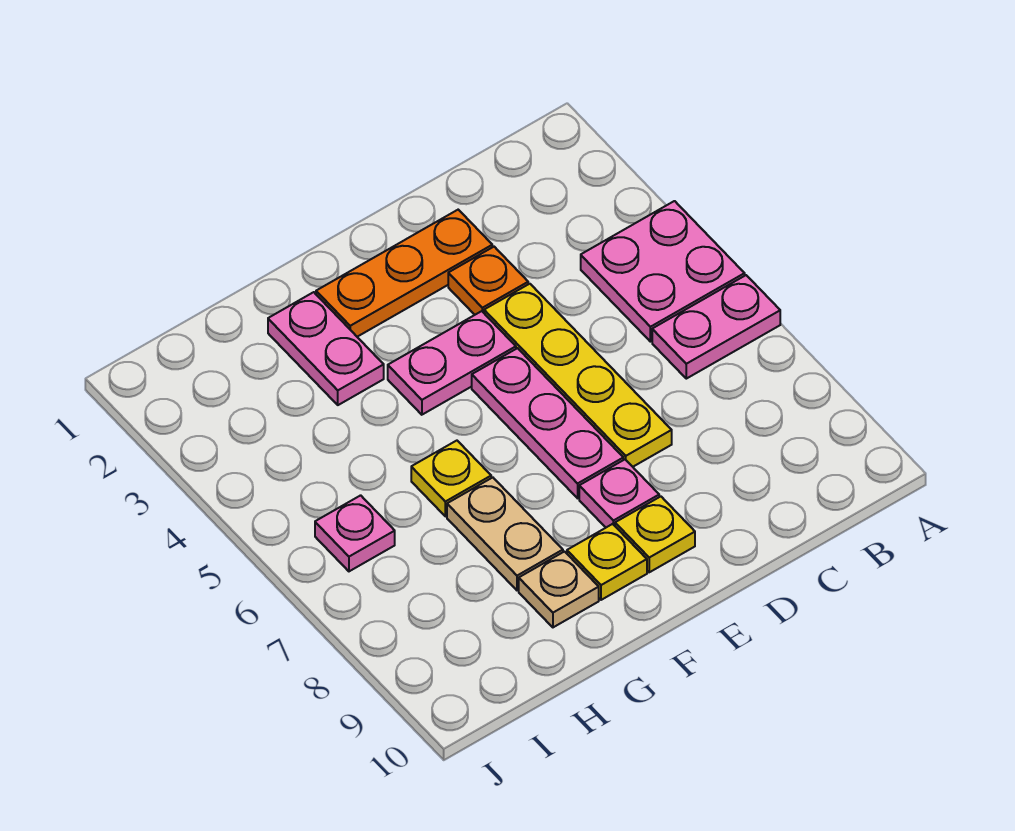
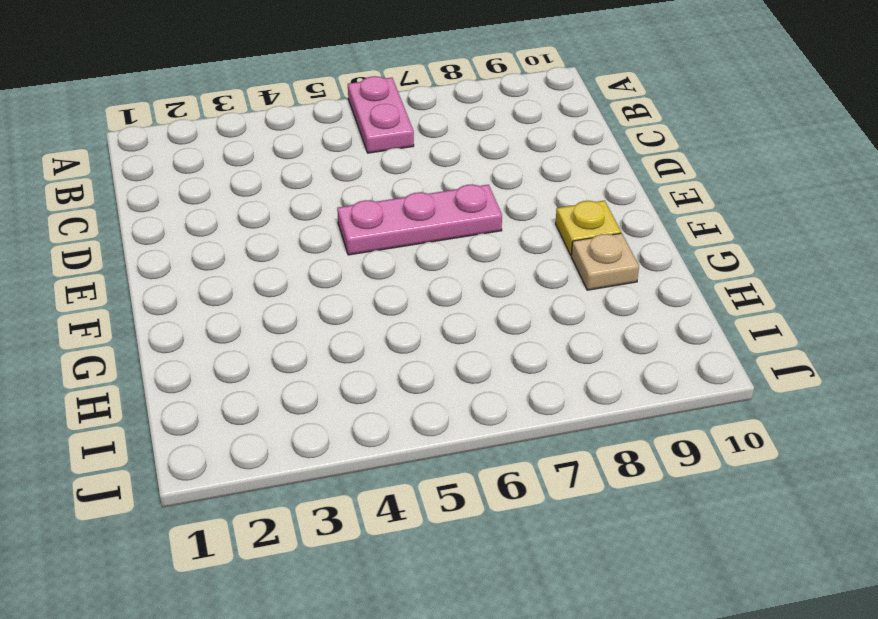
none -> pink plate A4:B5 level 1
none -> orange plate D2:F2 level 1
none -> orange plate D3 level 1

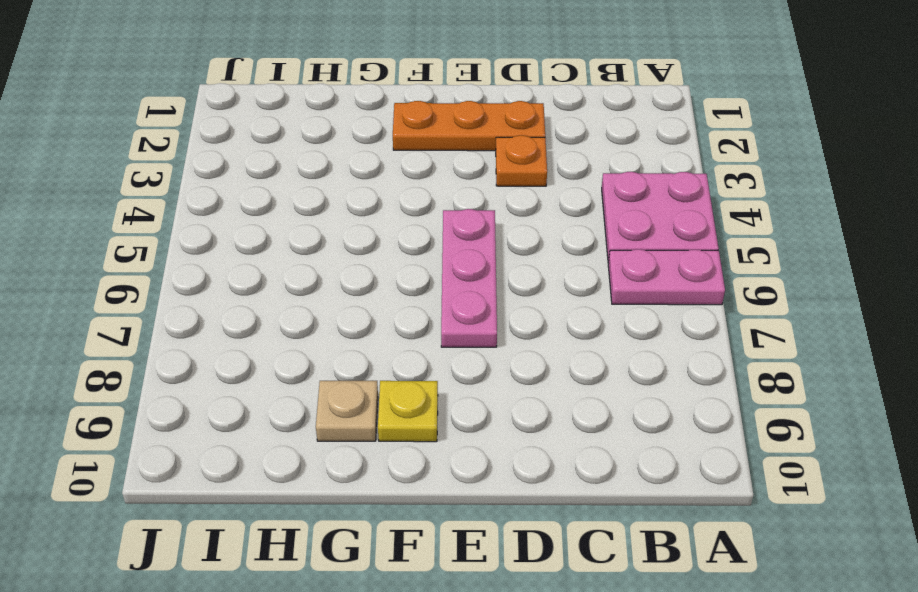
none -> yellow plate D4:D7 level 1
none -> pink plate E4:F4 level 1
none -> pink plate E8 level 1

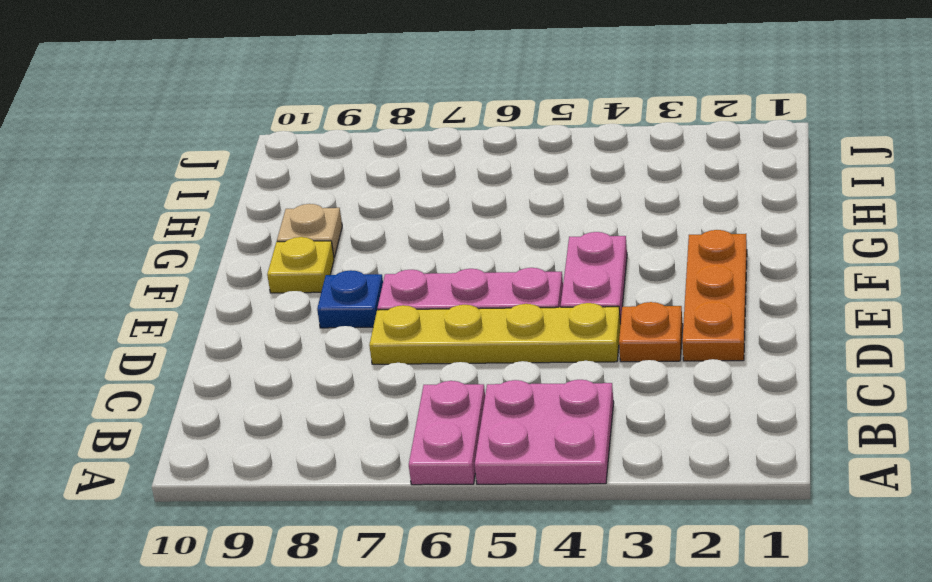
blue plate E8 level 1 -> pink plate E8 level 1
none -> yellow plate E9 level 1
none -> pink plate G2:G3 level 1
none -> yellow plate G6 level 1

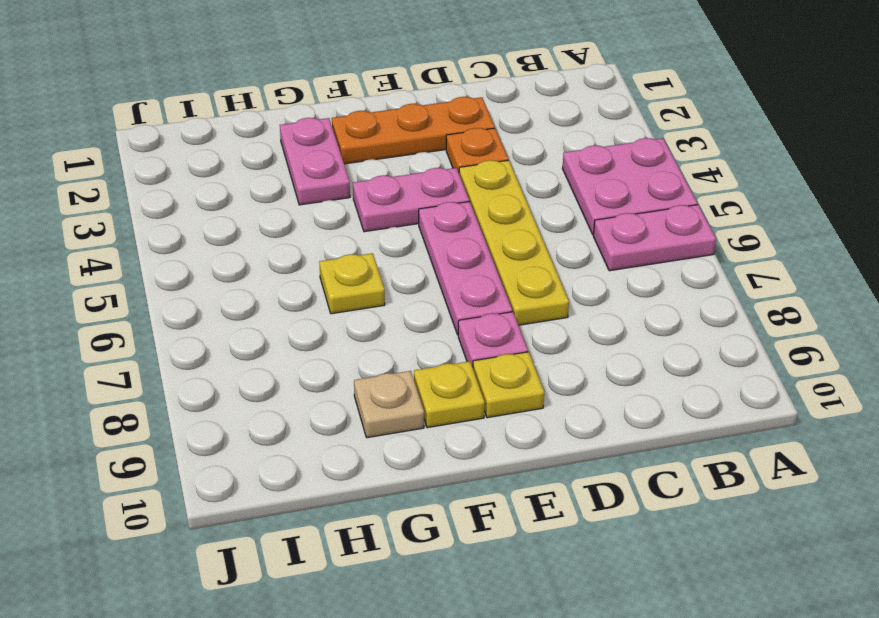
none -> tan plate G7:G8 level 1
none -> pink plate I6 level 1

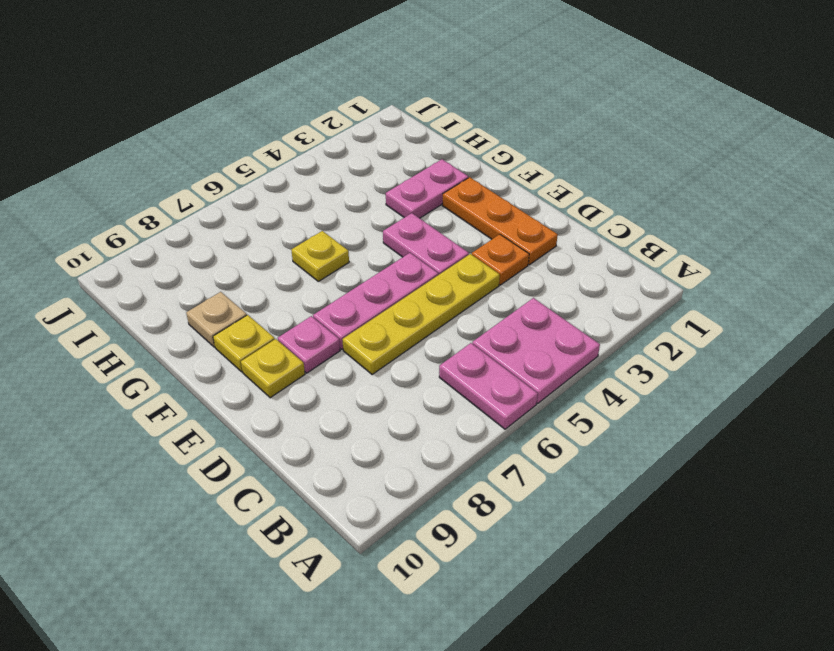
none -> tan plate G7:G8 level 1
none -> pink plate I6 level 1

